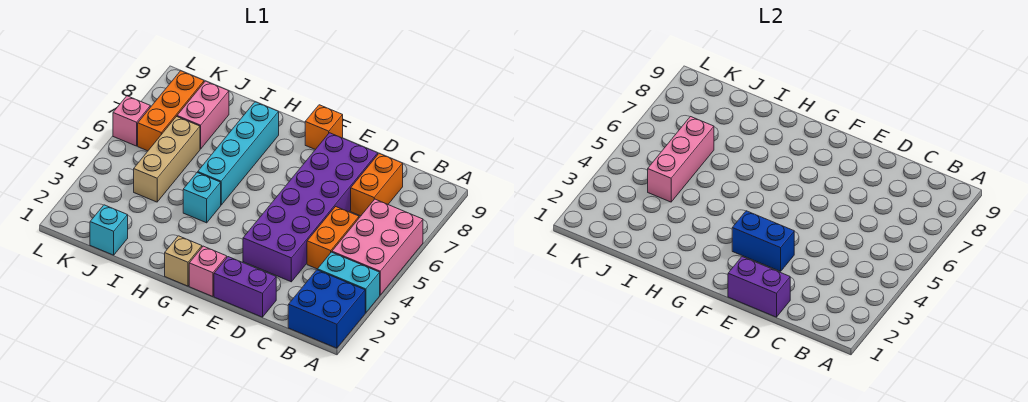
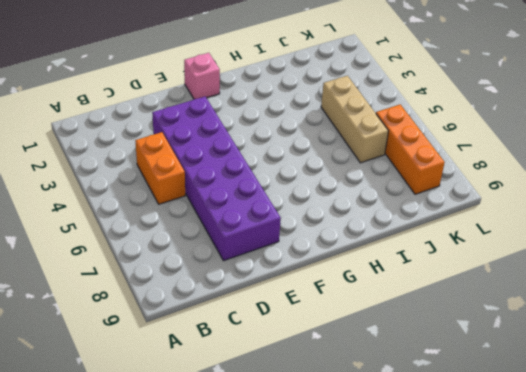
none -> blue brick A1:B2 level 1
none -> cyan brick A3:B3 level 1
none -> pink brick A4:B6 level 1

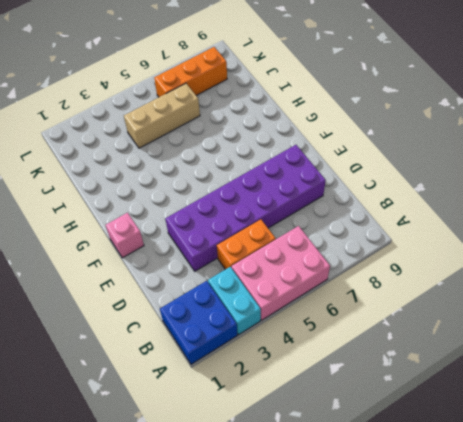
none -> orange brick C7:C8 level 1
none -> purple brick D1:E1 level 1
none -> orange brick F9 level 1

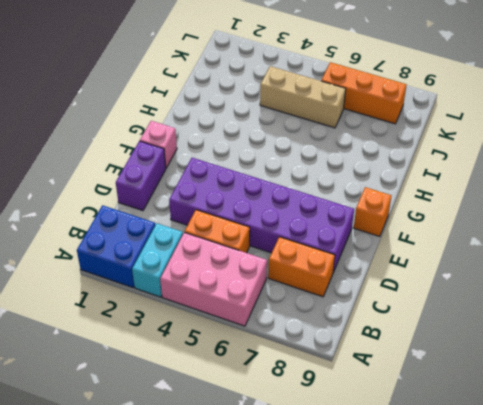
none -> tan brick G1 level 1
none -> cyan brick H4 level 1
none -> cyan brick H5:H8 level 1

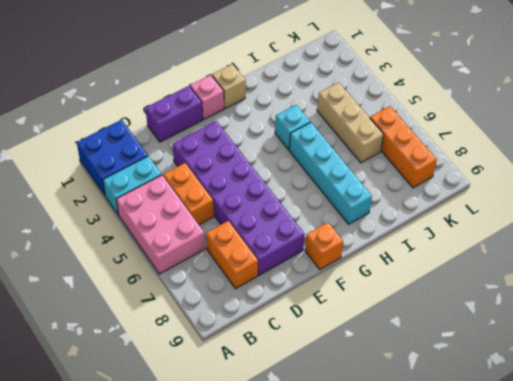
none -> cyan brick J1 level 1
none -> pink brick J7:J8 level 1
none -> pink brick L6 level 1

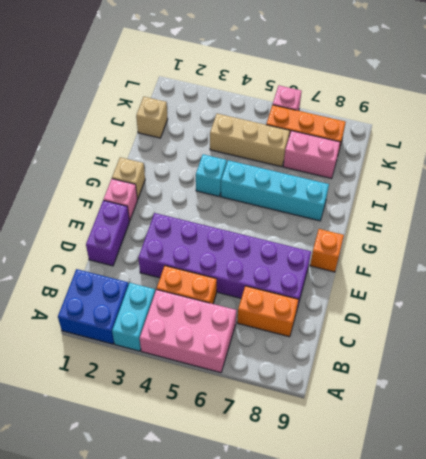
tan brick J1 level 1 -> cyan brick J1 level 1
none -> purple brick D1:E1 level 2
none -> blue brick E3:F3 level 2
none -> pink brick J4:J6 level 2

